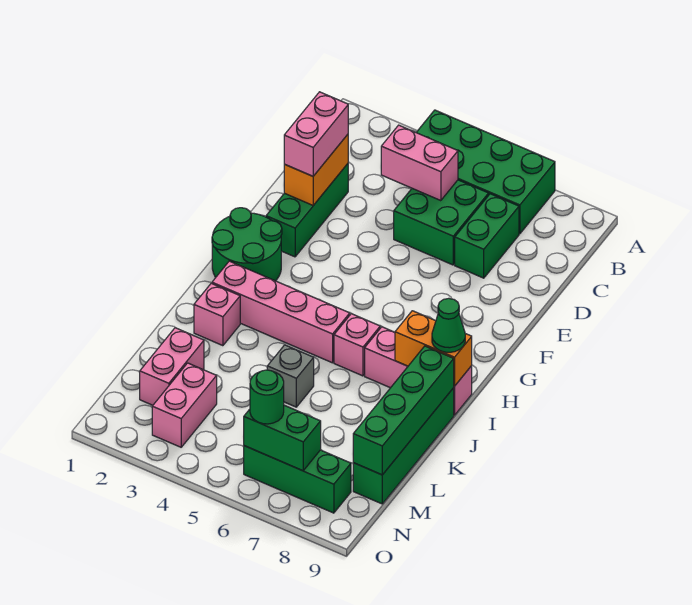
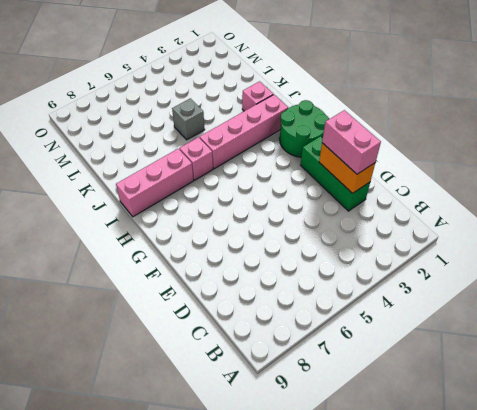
none -> green brick A4:B7 level 1
none -> green brick C5:D6 level 1
none -> green brick C7:D7 level 1

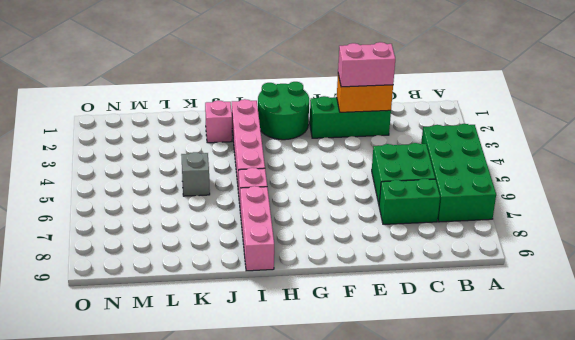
none -> green brick J9:M9 level 1
none -> pink brick L2:M2 level 1
none -> pink brick M3:N3 level 1

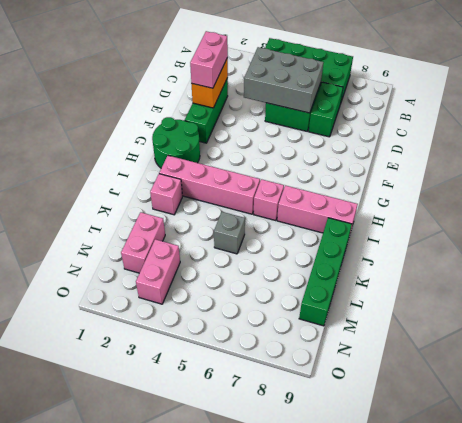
grey brick C4:D6 level 2 -> pink brick C4:C5 level 2
none -> green brick N6:N8 level 1
none -> orange brick I8:I9 level 2
none -> green brick J9:M9 level 2

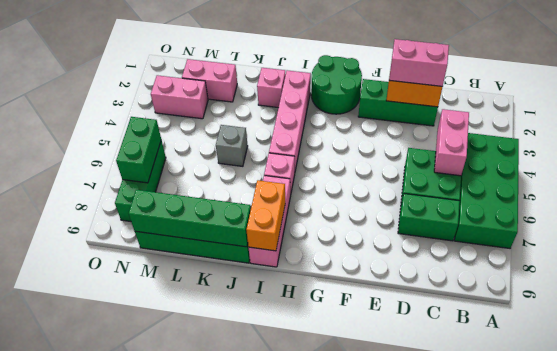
none -> green cone I9 level 3
none -> green round brick N6 level 3

